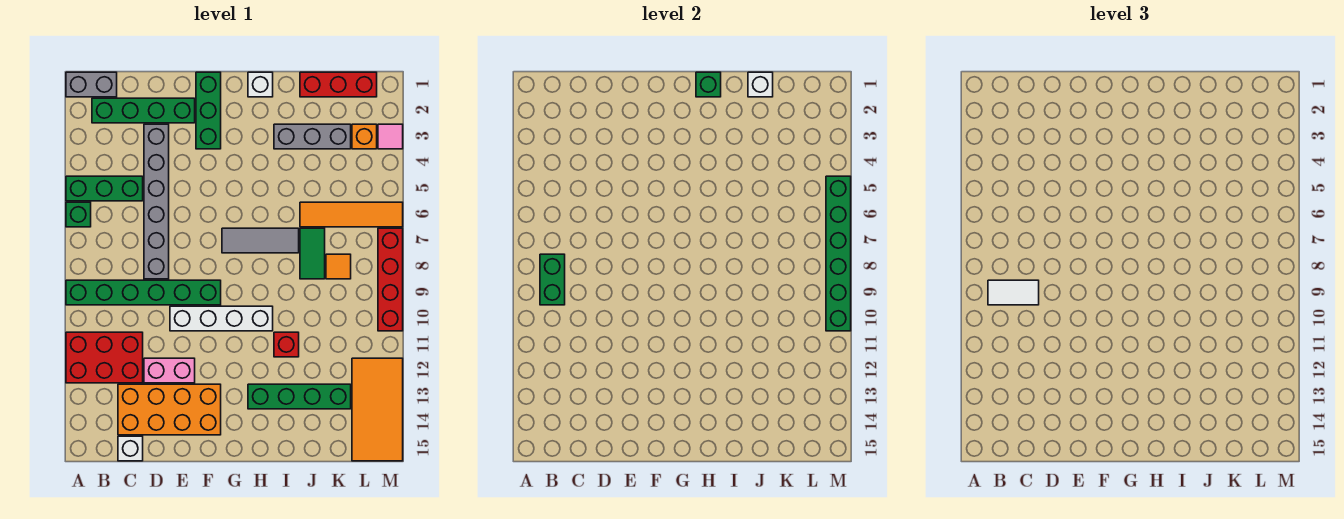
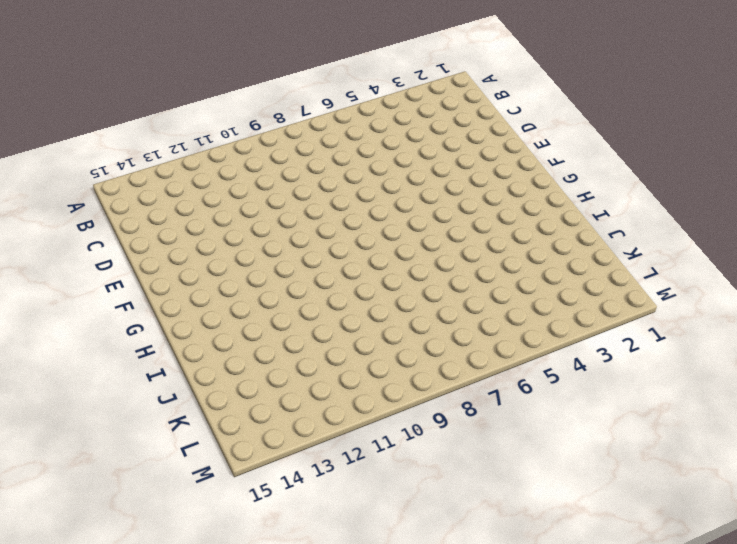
none -> grey brick A1:B1 level 1
none -> green brick A5:C5 level 1
none -> green brick A6 level 1
none -> green brick A9:F9 level 1

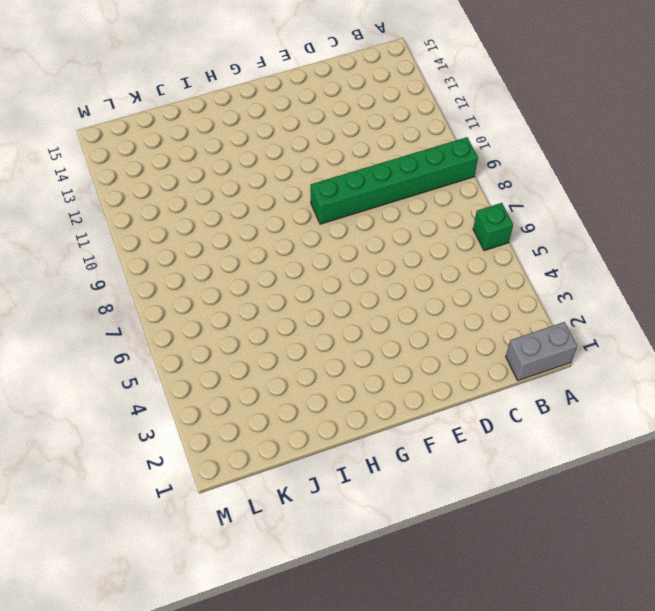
none -> green brick A5:C5 level 1
none -> red brick A11:C12 level 1
none -> green brick B2:E2 level 1
none -> orange brick C13:F14 level 1

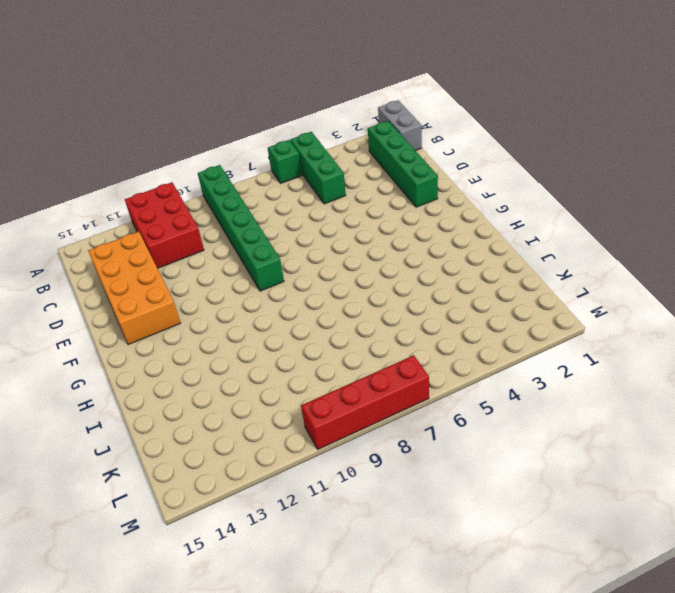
none -> white brick C15 level 1
none -> grey brick D3:D8 level 1
none -> pink brick D12:E12 level 1
none -> white brick E10:H10 level 1

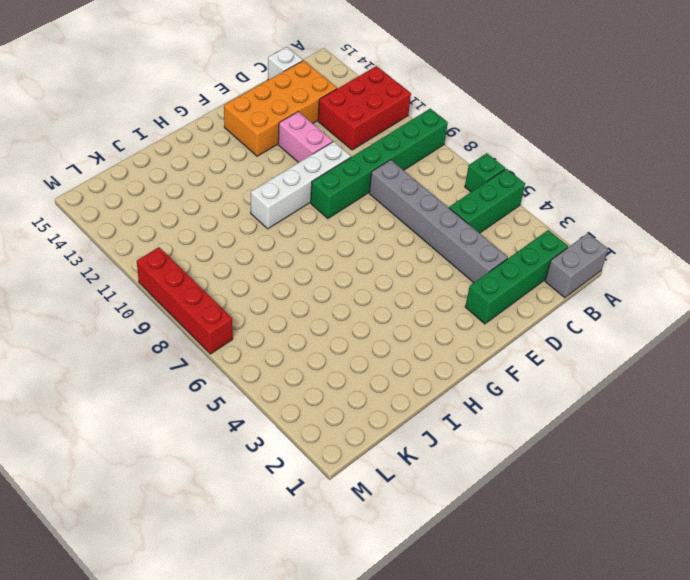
pink brick E11:E12 level 1 -> pink brick D12:E12 level 1
none -> green brick F1:F3 level 1
none -> grey tile G7:I7 level 1
none -> white brick H1 level 1
none -> green brick H13:K13 level 1

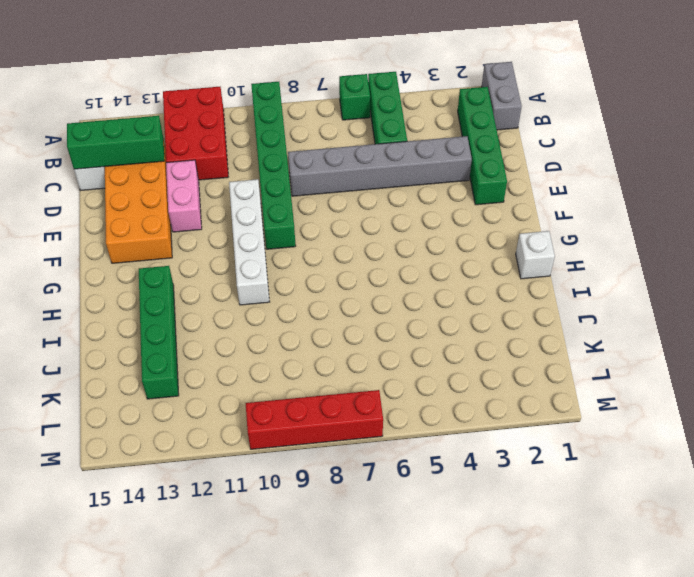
green brick C13:C15 level 2 -> green brick F1:F3 level 1
none -> grey tile G7:I7 level 1
none -> grey brick I3:K3 level 1
none -> red brick I11 level 1
none -> red brick J1:L1 level 1

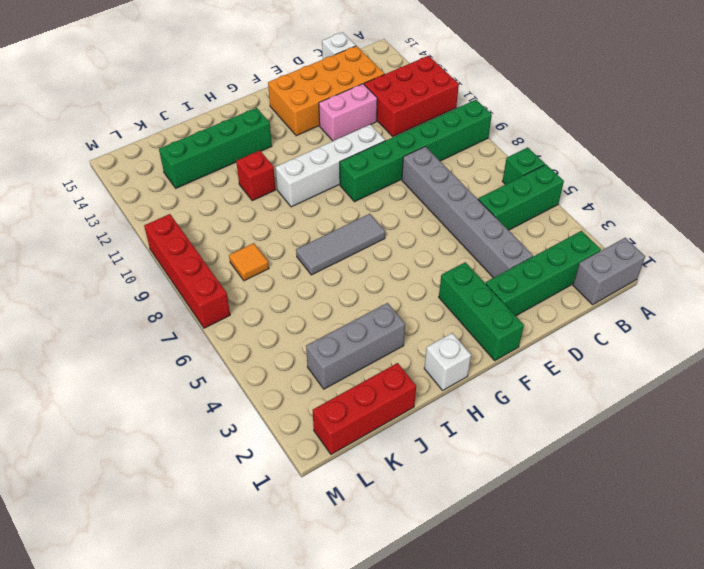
none -> orange tile J6:M6 level 1
none -> green tile J7:J8 level 1
none -> orange brick L3 level 1
none -> orange tile L12:M15 level 1

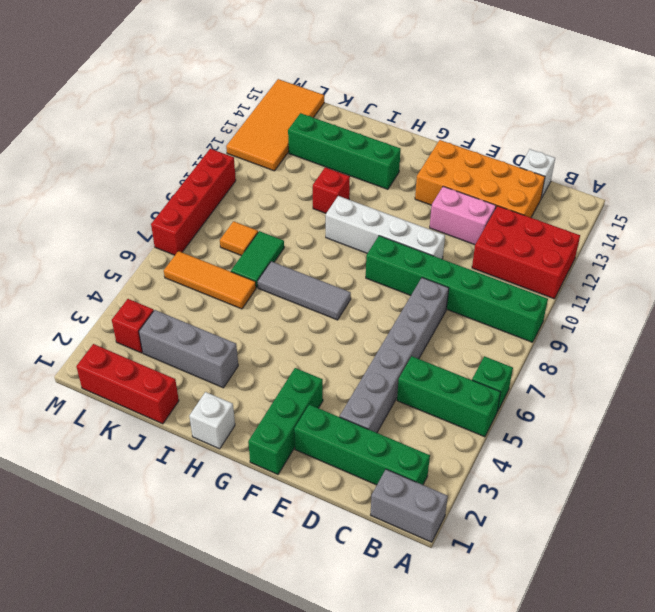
orange tile J6:L6 level 1 -> orange tile J6:M6 level 1
red brick L3 level 1 -> orange brick L3 level 1
none -> pink tile M3 level 1
none -> green brick B8:B9 level 2
none -> green brick H1 level 2
none -> white brick J1 level 2

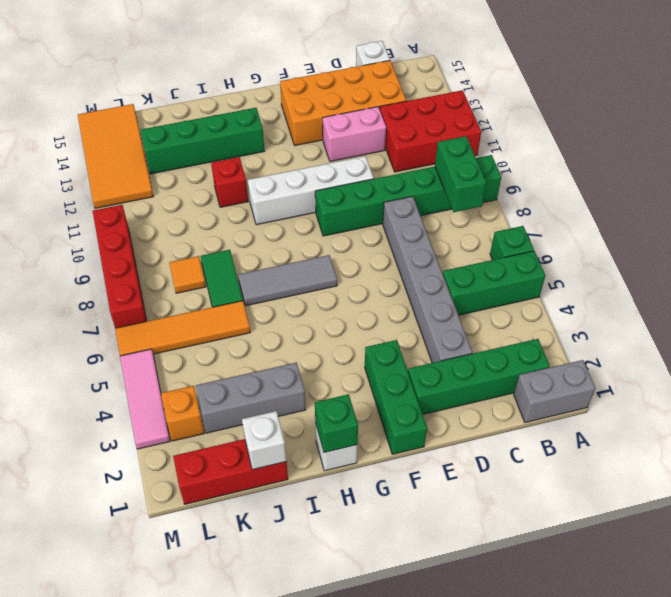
pink tile M3:M5 level 1 -> pink tile M3 level 1
none -> green brick M5:M10 level 2
none -> white tile B9:C9 level 3

